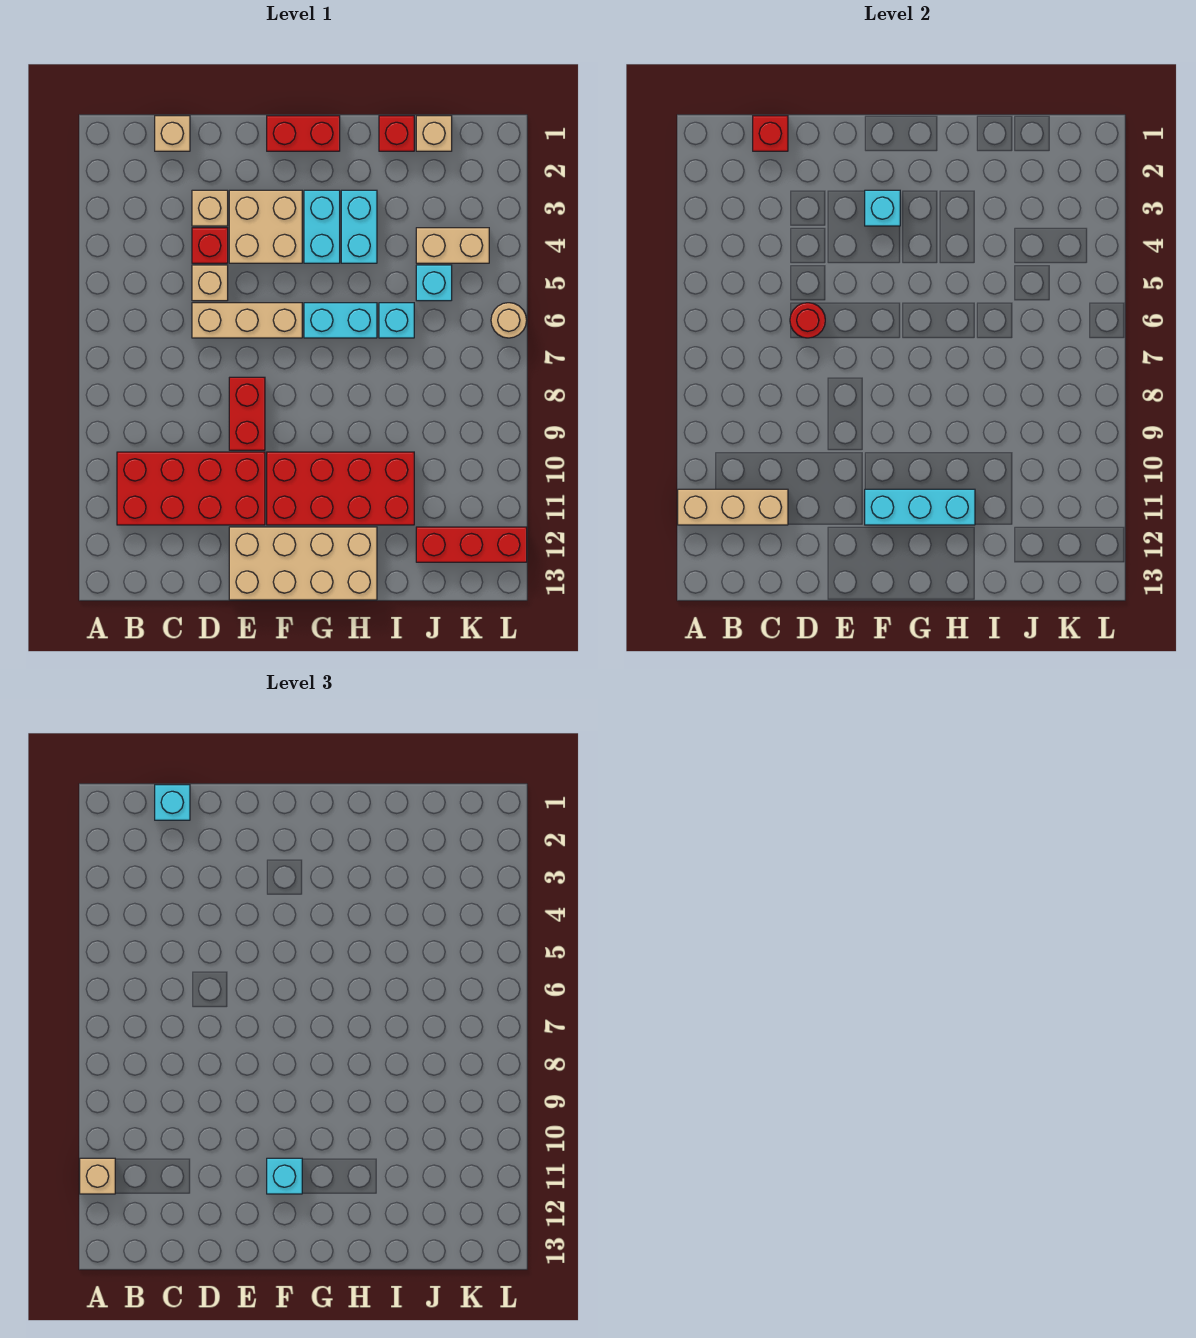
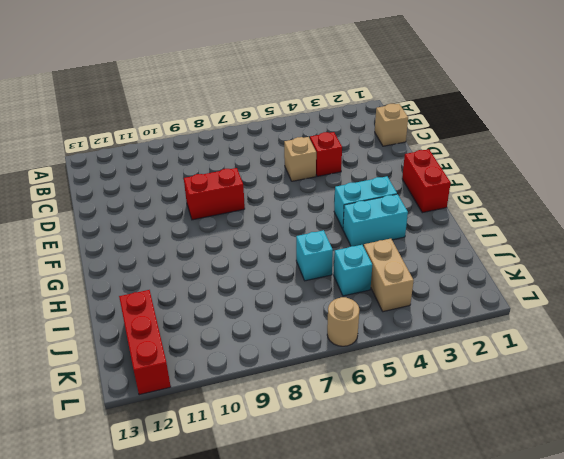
none -> red brick B10:E11 level 1
none -> tan brick D3 level 1
none -> tan brick D6:F6 level 1

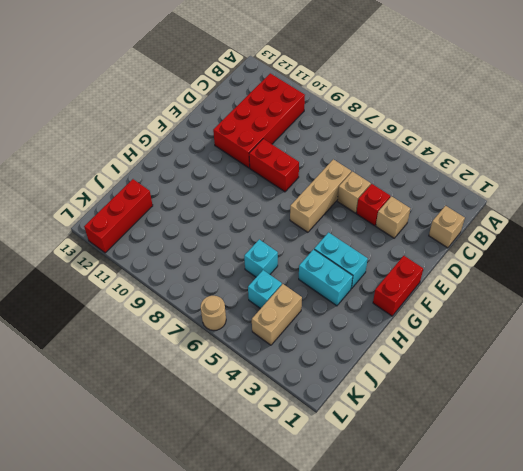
none -> tan brick E3:F4 level 1
none -> tan brick E12:H13 level 1
none -> red brick F10:I11 level 1

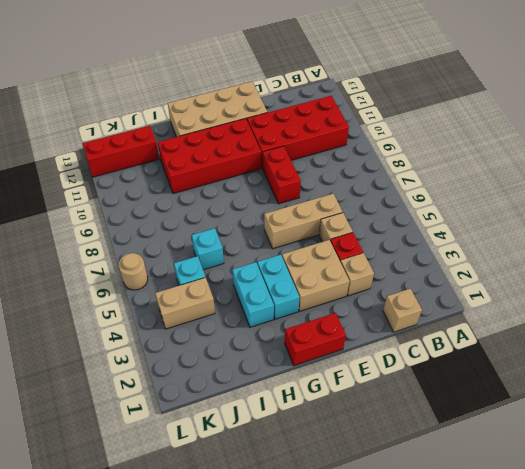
none -> cyan brick G6:H6 level 1
none -> red brick I1 level 1
none -> tan brick J1 level 1

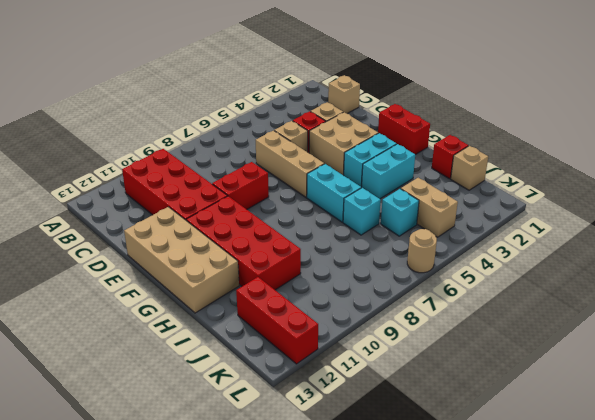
none -> tan brick A11:C11 level 2
none -> red brick C1 level 2
none -> red round brick D6 level 2

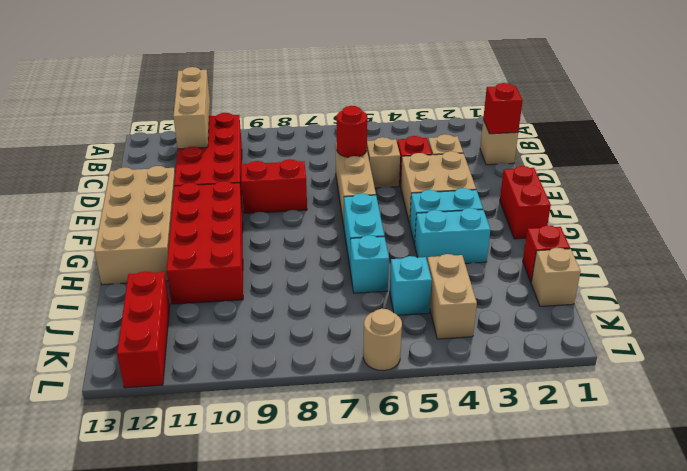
none -> cyan brick F3 level 2
none -> cyan brick F11:H11 level 2
none -> tan brick A11 level 3

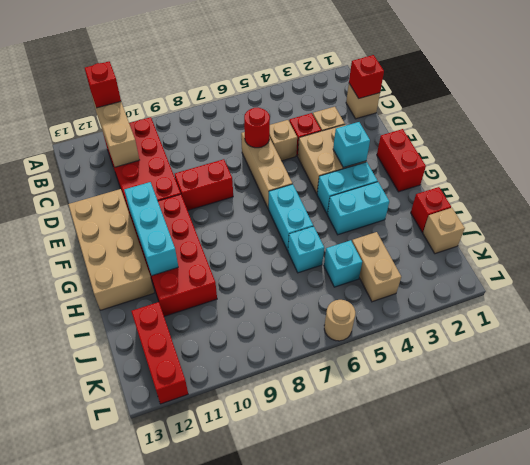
red brick A11 level 3 -> tan brick A11 level 3
none -> cyan brick C1 level 3
none -> cyan brick F11 level 3

